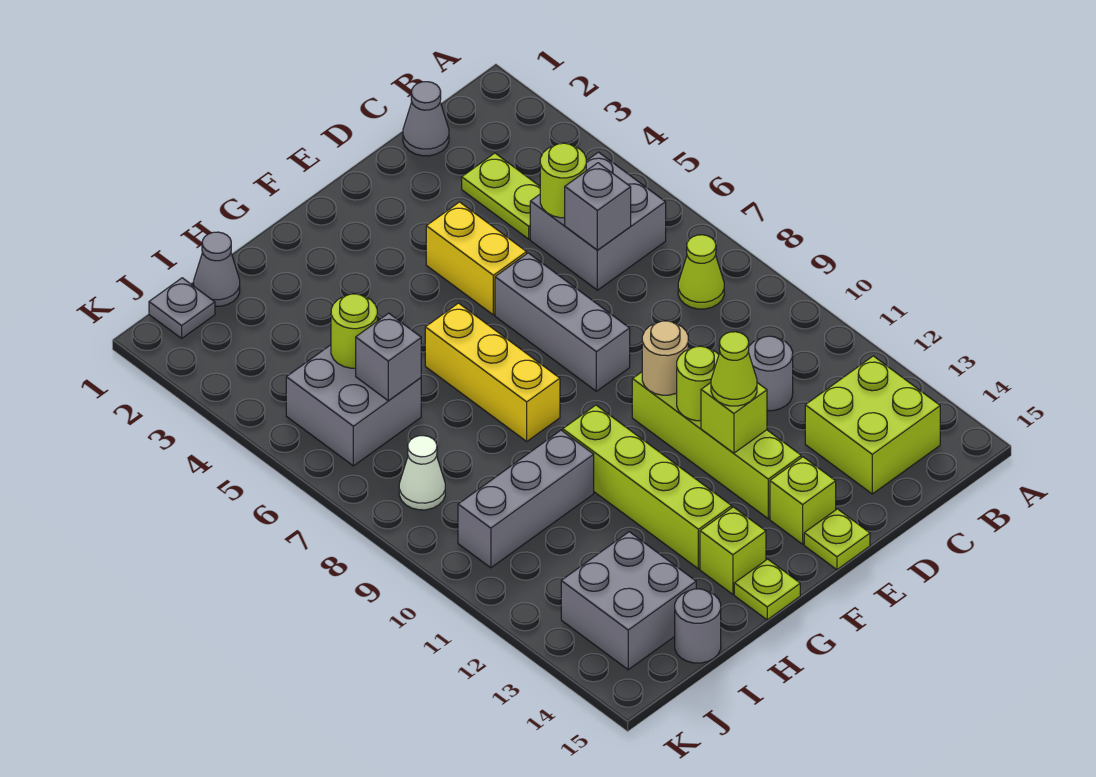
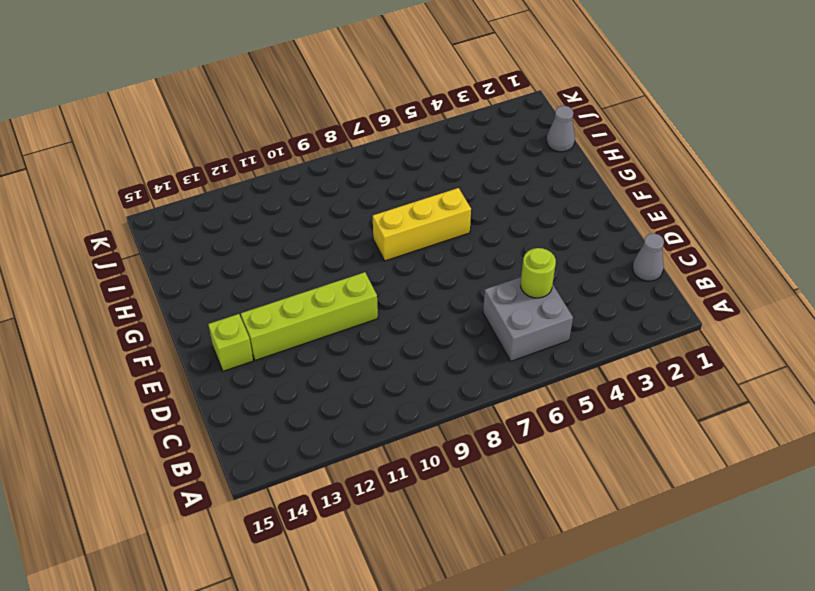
none -> lime cone B8 level 1
none -> lime brick B13:C14 level 1
none -> lime plate C3:C4 level 1
none -> grey round brick C11 level 1

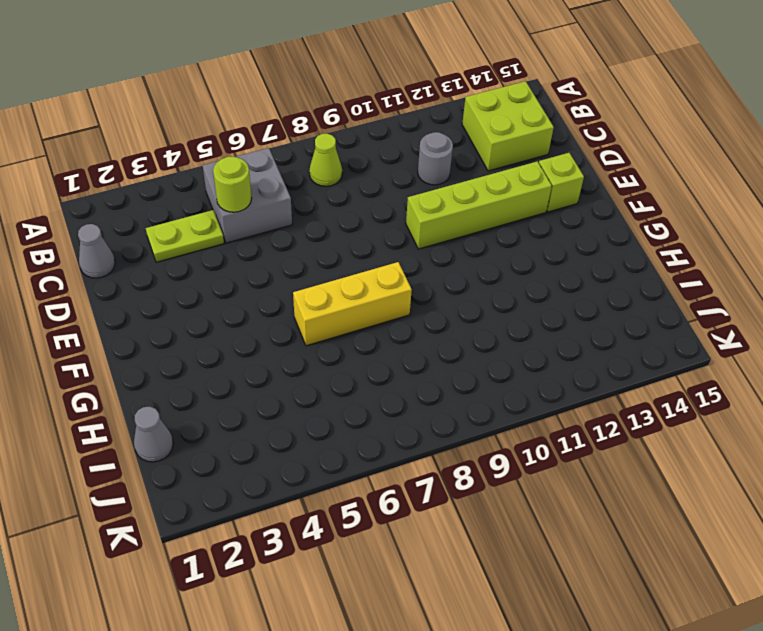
none -> yellow brick E4:E5 level 1
none -> grey brick E6:E8 level 1
none -> lime plate E15 level 1
none -> lime brick G10:G13 level 1

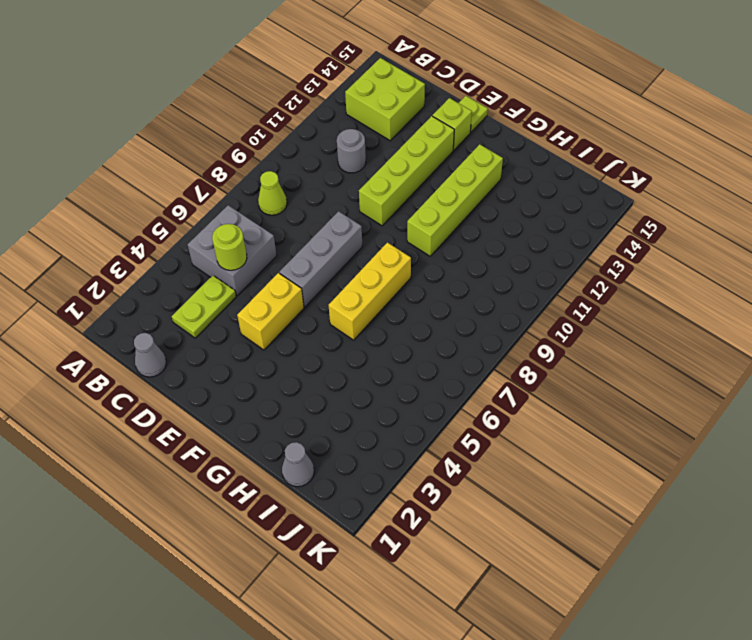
none -> lime brick G14 level 1
none -> lime plate G15 level 1
none -> grey brick H10:J10 level 1
none -> grey brick I5:J6 level 1

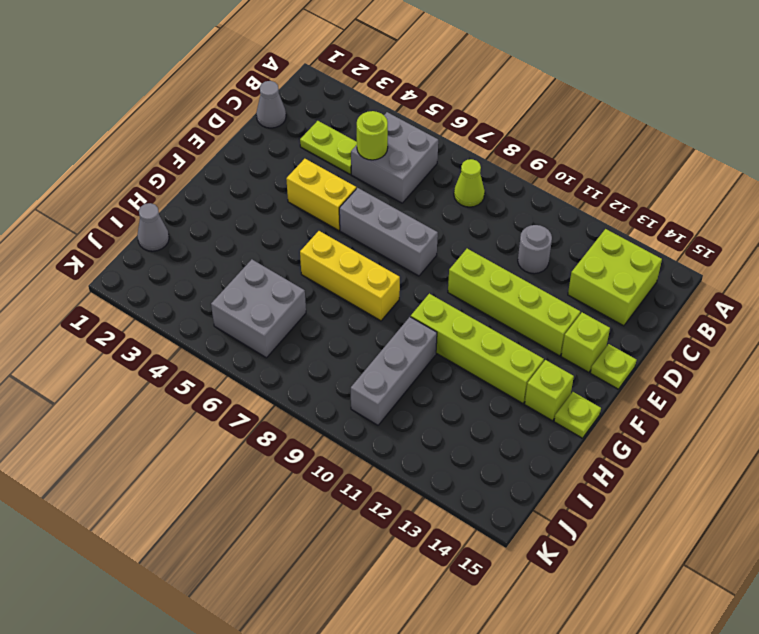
none -> grey brick I13:J14 level 1
none -> grey round brick I15 level 1
none -> grey plate J1 level 1
none -> white cone J8 level 1

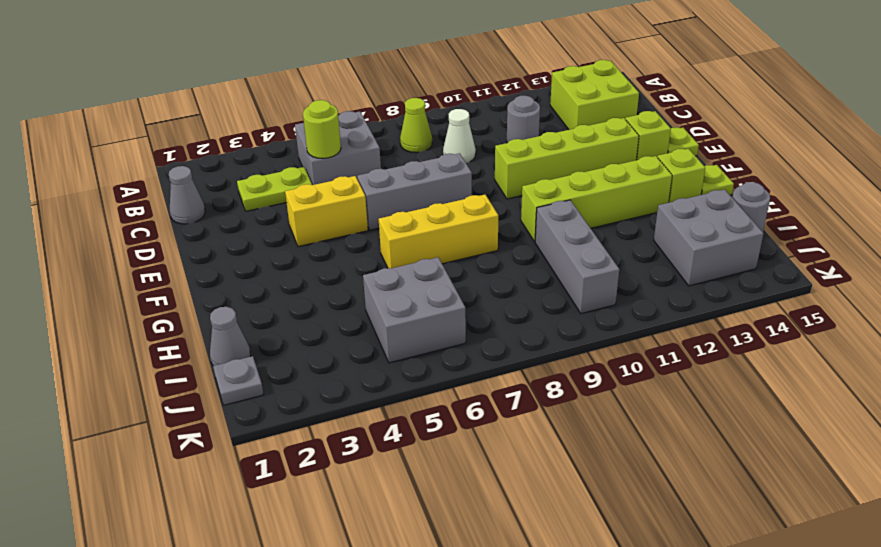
white cone C9 level 1 -> white cone J8 level 1
none -> grey brick C6 level 2
none -> tan round brick E10 level 2
none -> lime round brick E11 level 2
none -> lime brick E12 level 2

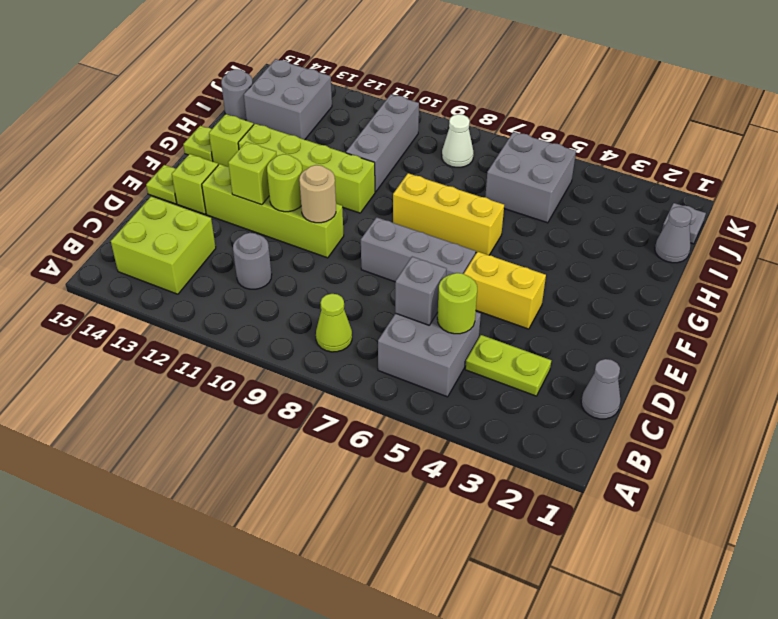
none -> lime round brick I5 level 2
none -> grey brick I6 level 2
none -> lime cone E12 level 3

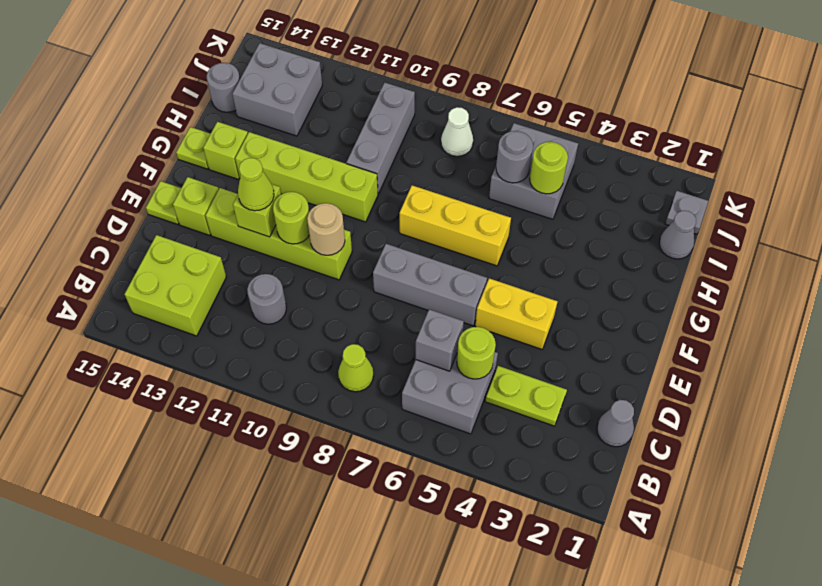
grey round brick I6 level 2 -> grey brick I6 level 2

